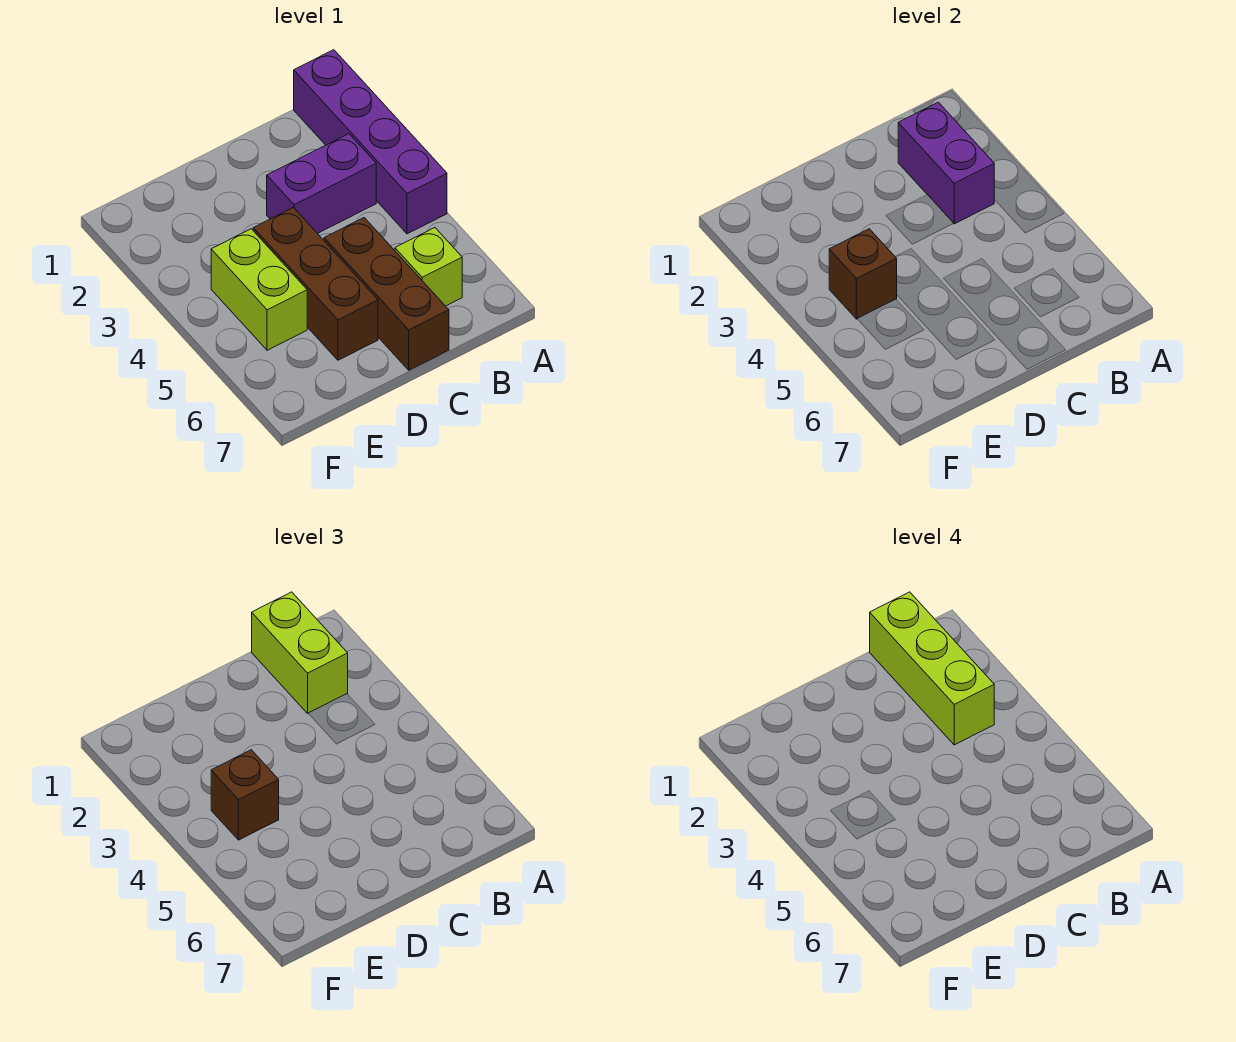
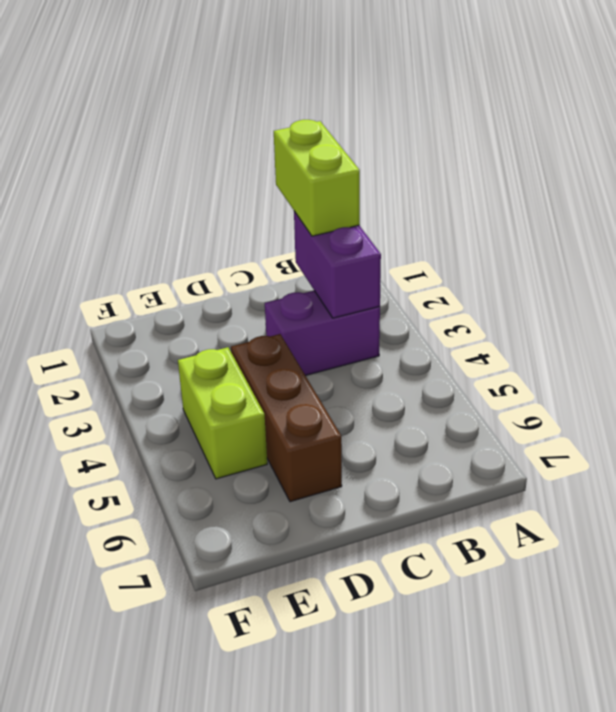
none -> purple brick A1:A4 level 1
none -> lime brick B6 level 1

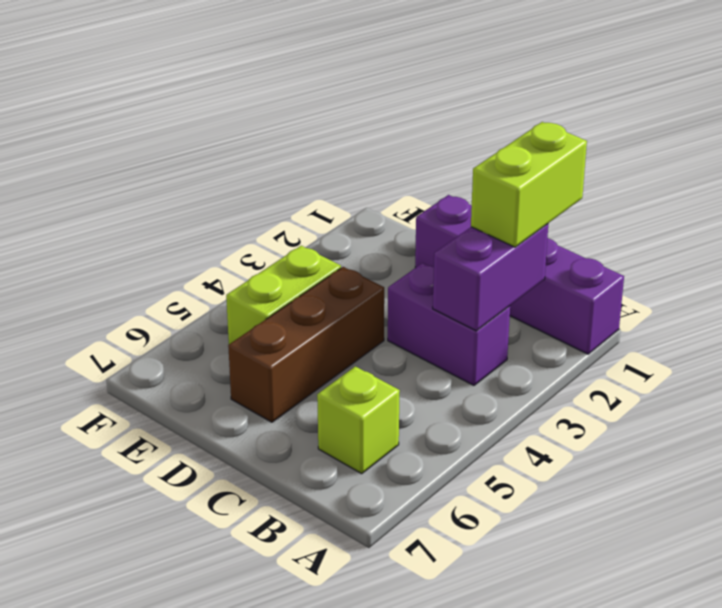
purple brick A1:D1 level 1 -> purple brick A1:A4 level 1
none -> brown brick C5:C7 level 1
none -> brown brick E4 level 2

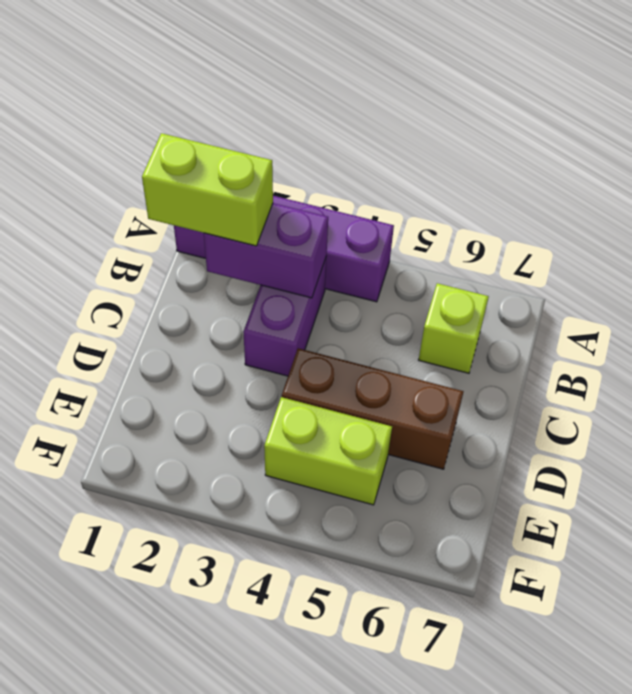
none -> brown brick C5:C7 level 1
none -> brown brick E4 level 2

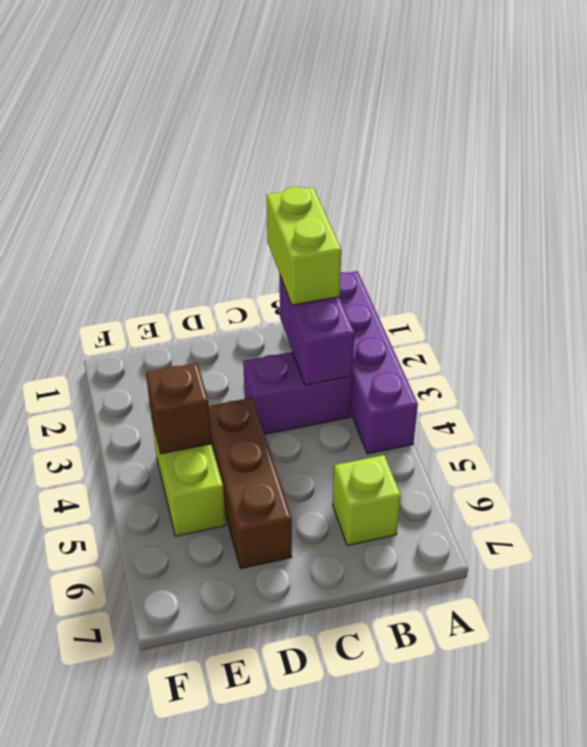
none -> brown brick C5:C7 level 1
none -> brown brick E4 level 3

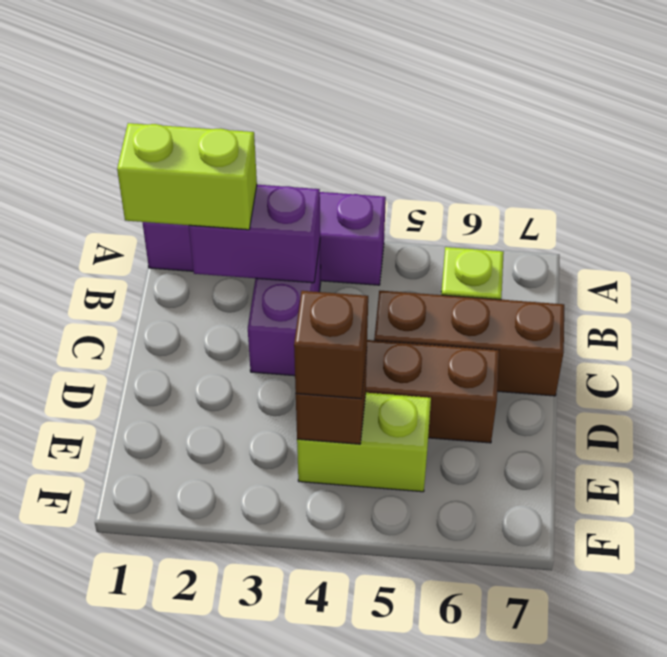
none -> lime brick B1:B3 level 4

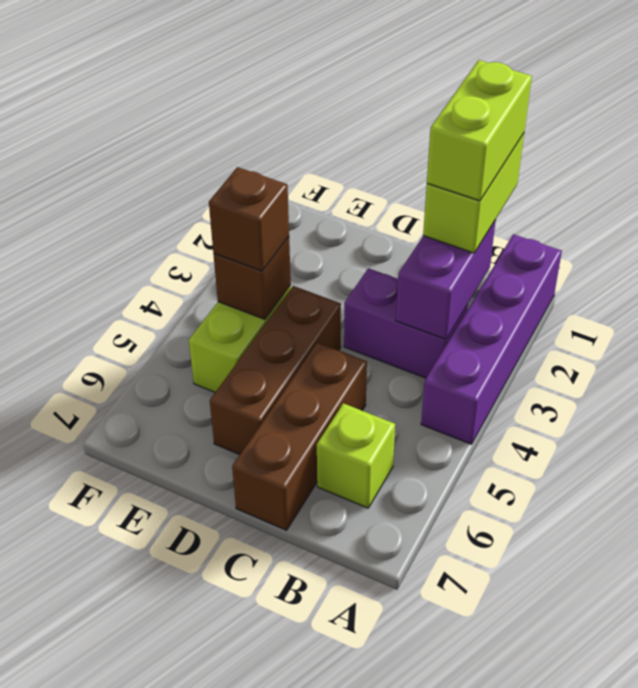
lime brick B1:B2 level 4 -> lime brick B1:B3 level 4

